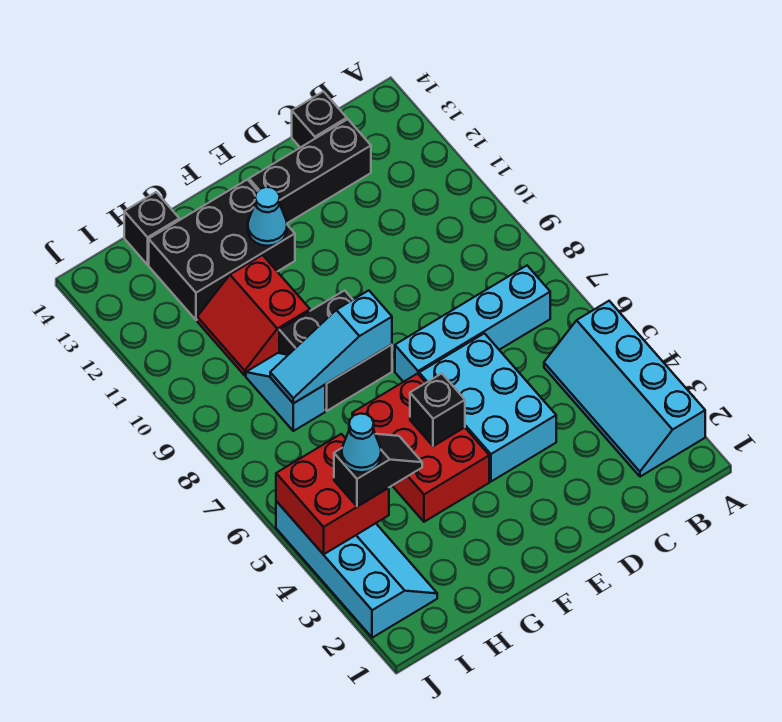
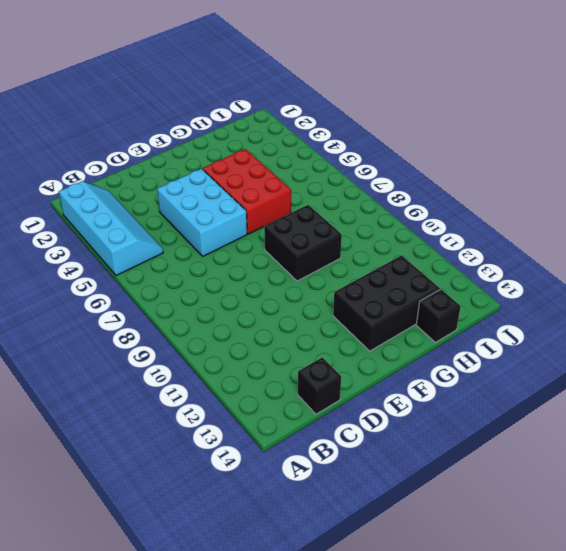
none -> cyan brick B7:E7 level 1
none -> black brick C13:E13 level 1
none -> red slope G10:H11 level 1 top G

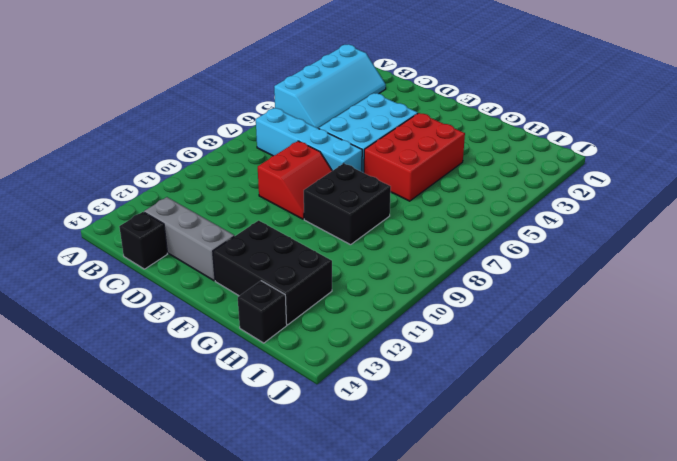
grey brick C13:E13 level 1 -> black brick C13:E13 level 1
red slope D8:E9 level 1 top D -> red slope G10:H11 level 1 top G
none -> cyan slope H8:H9 level 1 top 8
none -> cyan slope I2:J5 level 1 top J
none -> black brick F5 level 2

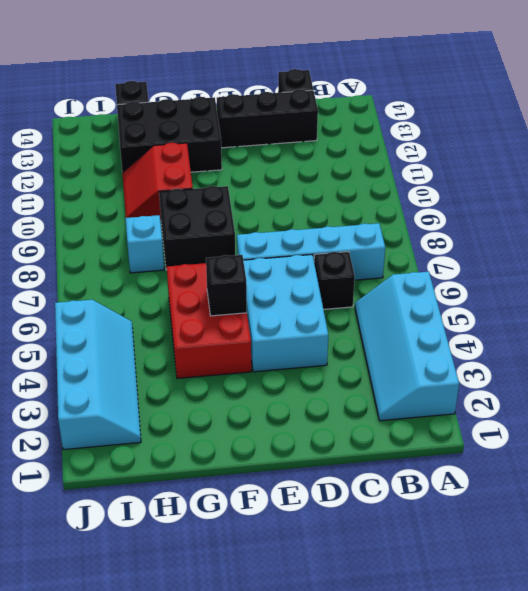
black brick C6 level 1 -> none
none -> cyan slope F8:H8 level 2 top F
none -> cyan cone F12 level 2
none -> red brick I4:J5 level 2

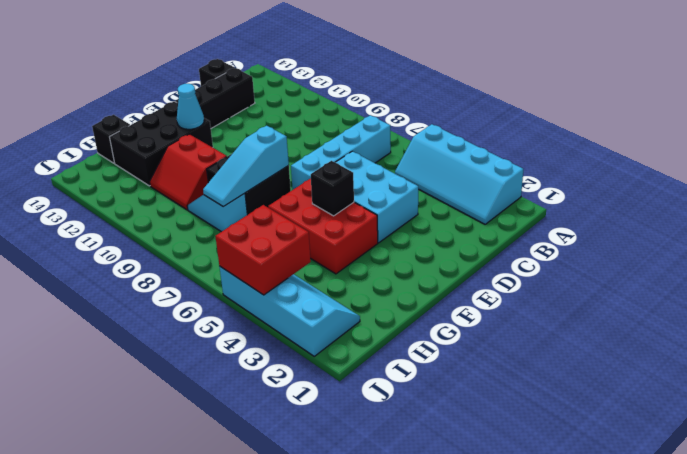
none -> black slope H4:I4 level 3 top I
none -> cyan cone I4 level 4

